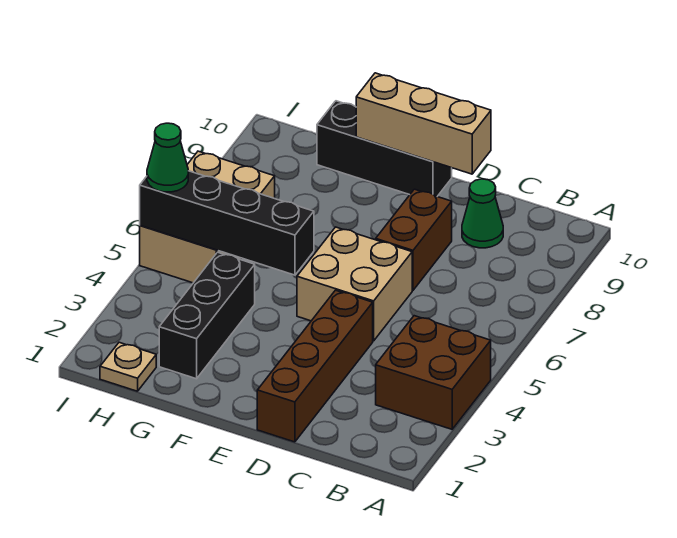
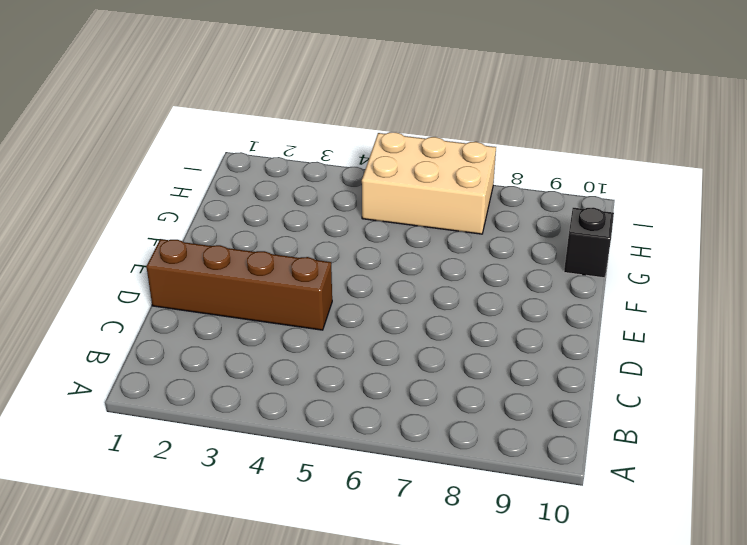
black brick G10 level 1 -> black brick E10:G10 level 1
none -> brown brick A3:B4 level 1
none -> green cone C9 level 1
none -> tan brick D5:E6 level 1

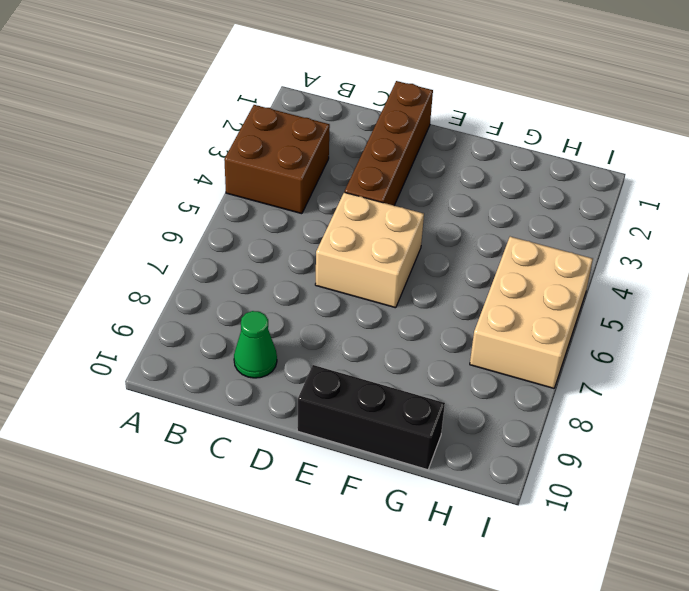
none -> brown brick D7:D8 level 1
none -> black brick G2:G4 level 1
none -> tan plate H1 level 1

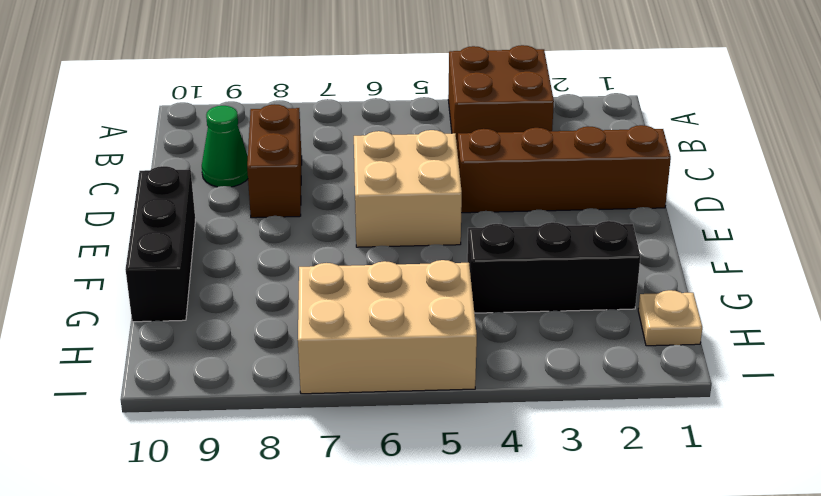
brown brick C8:D8 level 1 -> brown brick D7:D8 level 1
none -> tan brick D10:F10 level 2
none -> black brick F5:I5 level 2
none -> green cone I5 level 3

